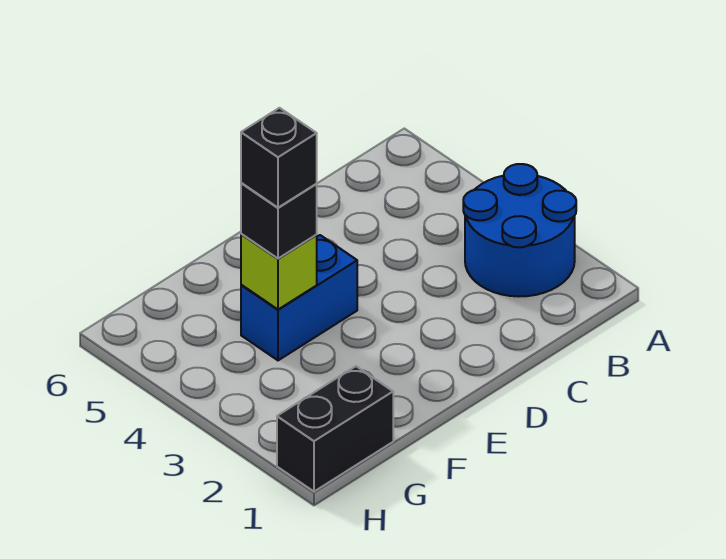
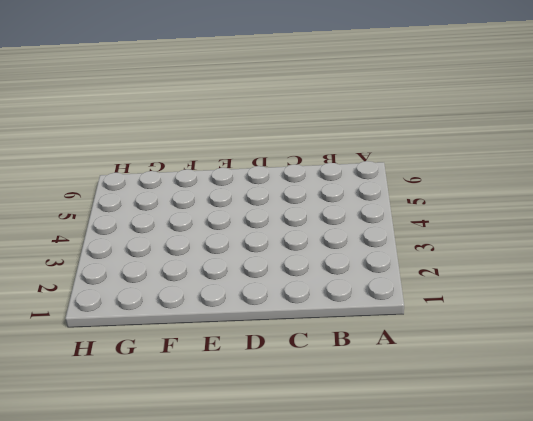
none -> blue round brick A2:B3 level 1
none -> blue brick E4:F4 level 1

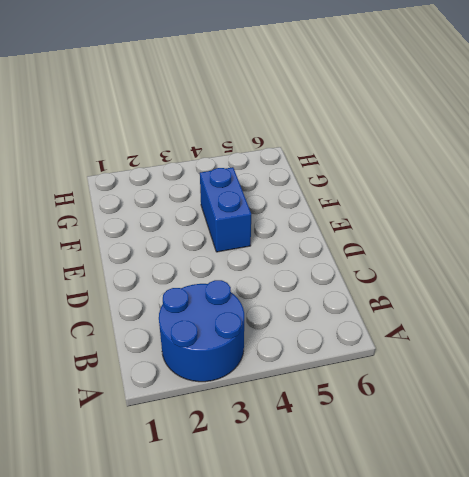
none -> black brick G1:H1 level 1
none -> lime brick F4 level 2

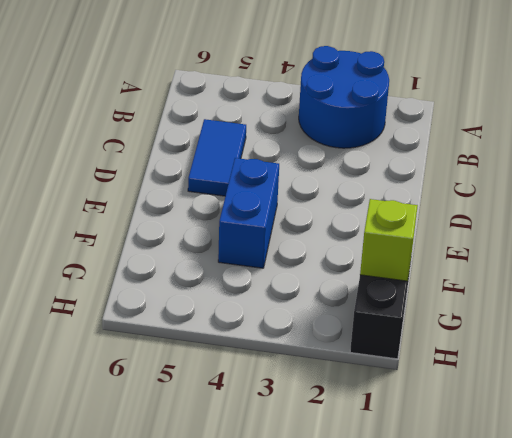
blue tile C5:D5 level 1 -> none
lime brick G1 level 2 -> lime brick F4 level 2
none -> black brick F4 level 3
none -> black brick F4 level 4

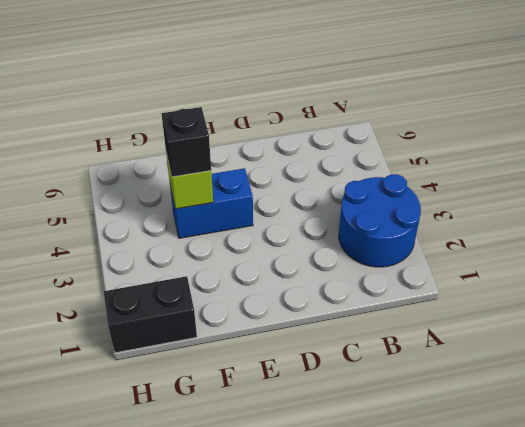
none -> black brick F4 level 4

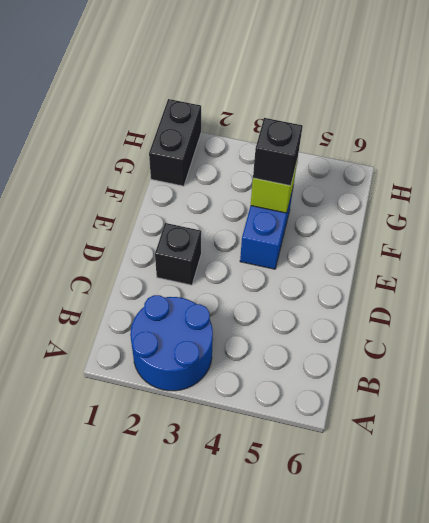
black brick D2 level 1 -> black brick F4 level 4

